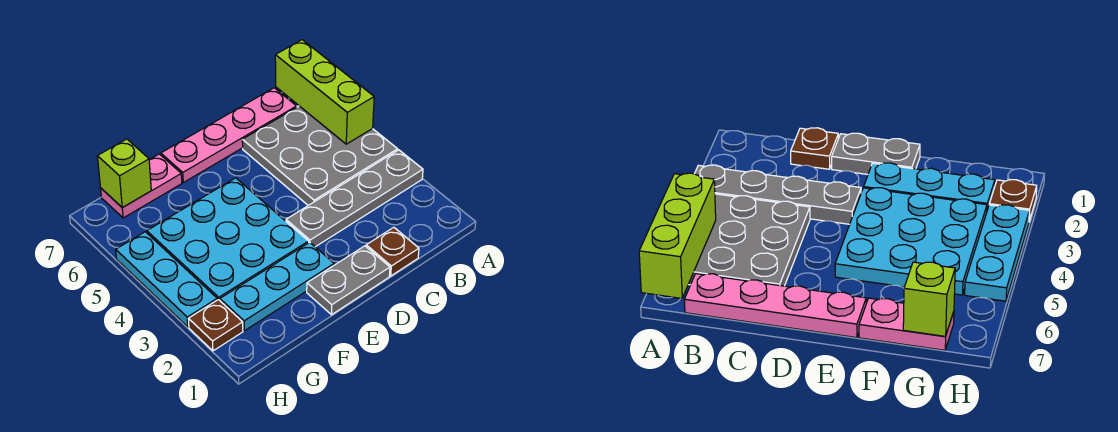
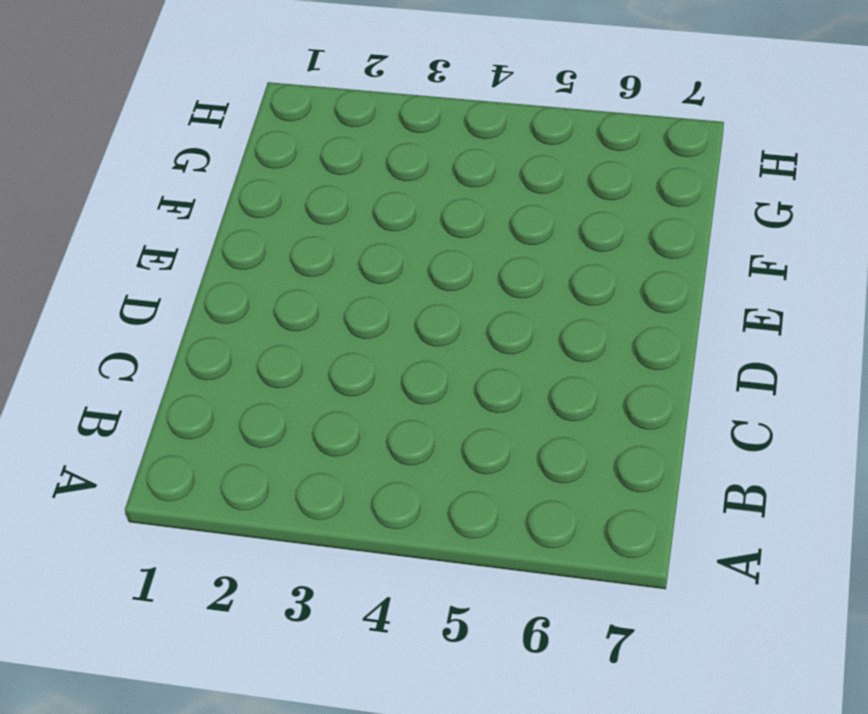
none -> grey plate A3:D3 level 1
none -> grey plate A4:C6 level 1
none -> pink plate B7:E7 level 1

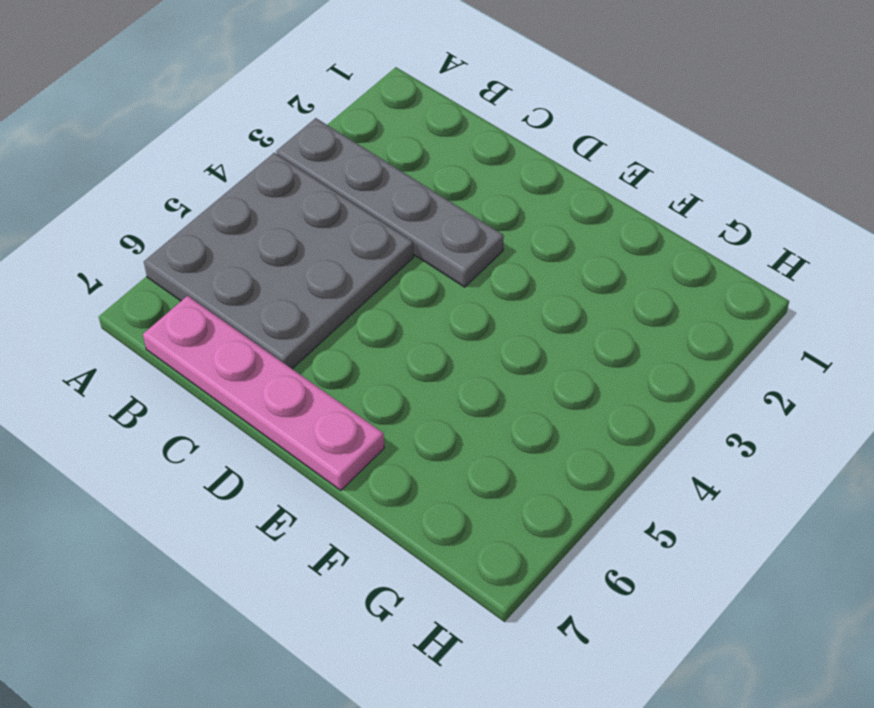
none -> brown plate C1 level 1
none -> grey plate D1:E1 level 1
none -> cyan plate E2:G2 level 1

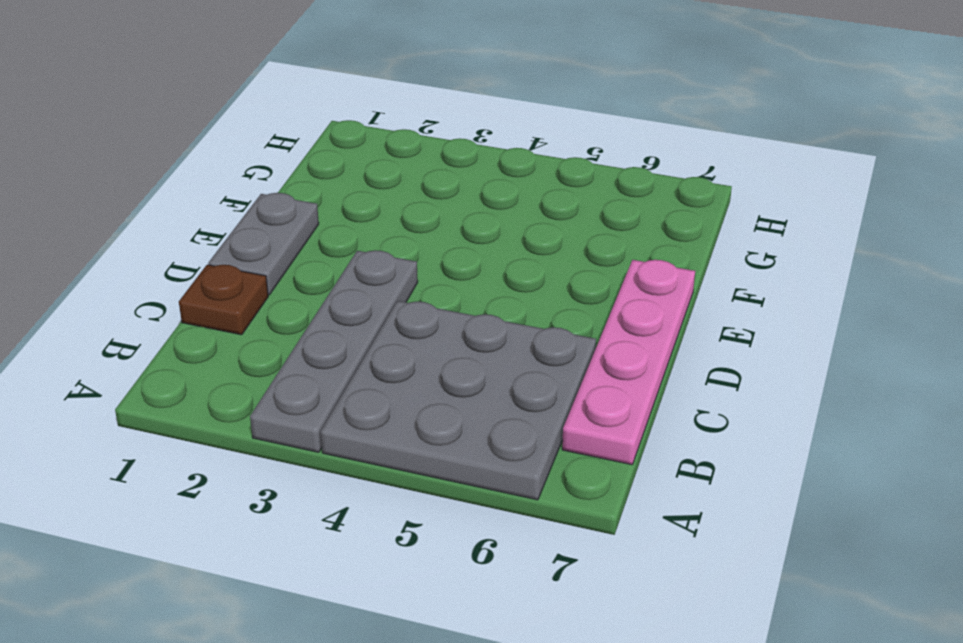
none -> cyan plate E2:G2 level 1
none -> cyan plate E3:G5 level 1
none -> pink plate F7:G7 level 1

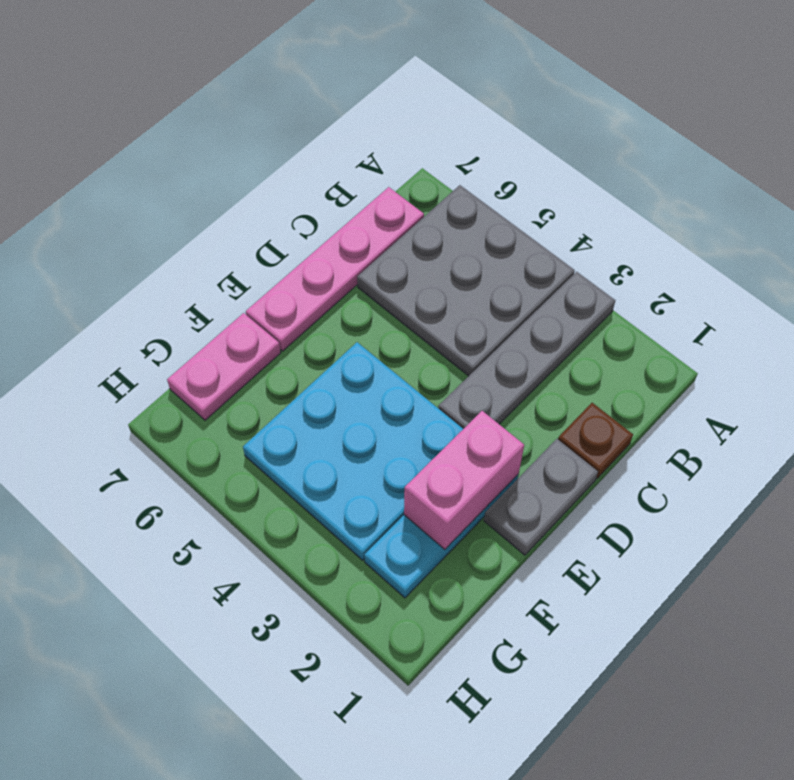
pink brick E2:F2 level 2 -> none
none -> brown plate H2 level 1
none -> cyan plate H3:H5 level 1
none -> lime brick A5:A7 level 2

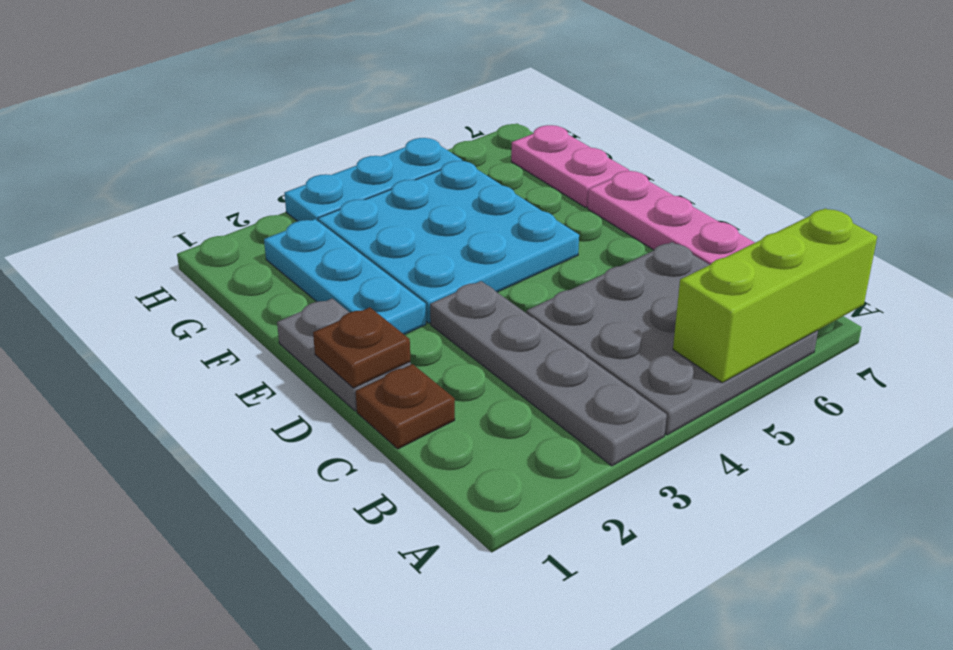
brown plate D1 level 2 -> brown plate H2 level 1
none -> lime brick G7 level 2

